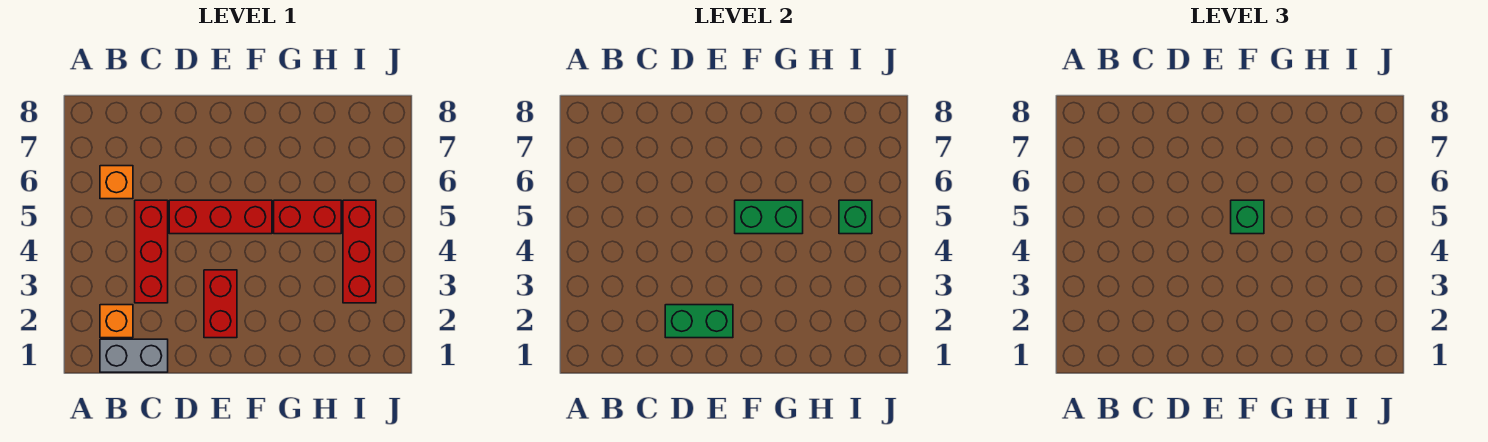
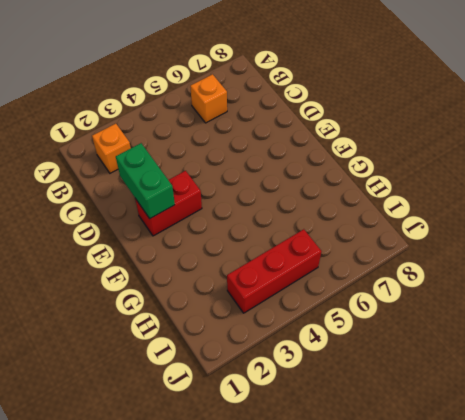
none -> grey brick B1:C1 level 1
none -> red brick C3:C5 level 1
none -> red brick D5:F5 level 1

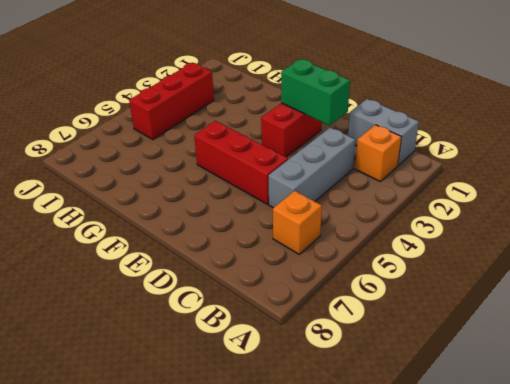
grey brick C3:C5 level 1 -> red brick C3:C5 level 1
none -> red brick G5:H5 level 1
none -> green brick F5:G5 level 2
none -> green brick I5 level 2

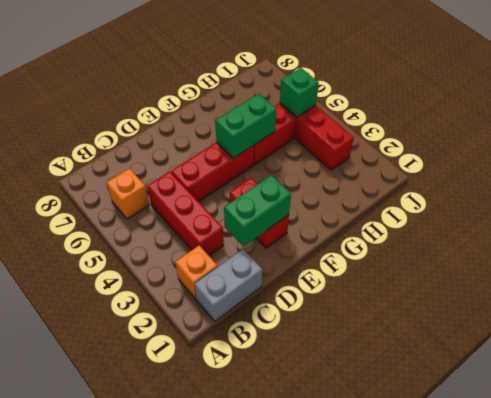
none -> green brick F5 level 3

